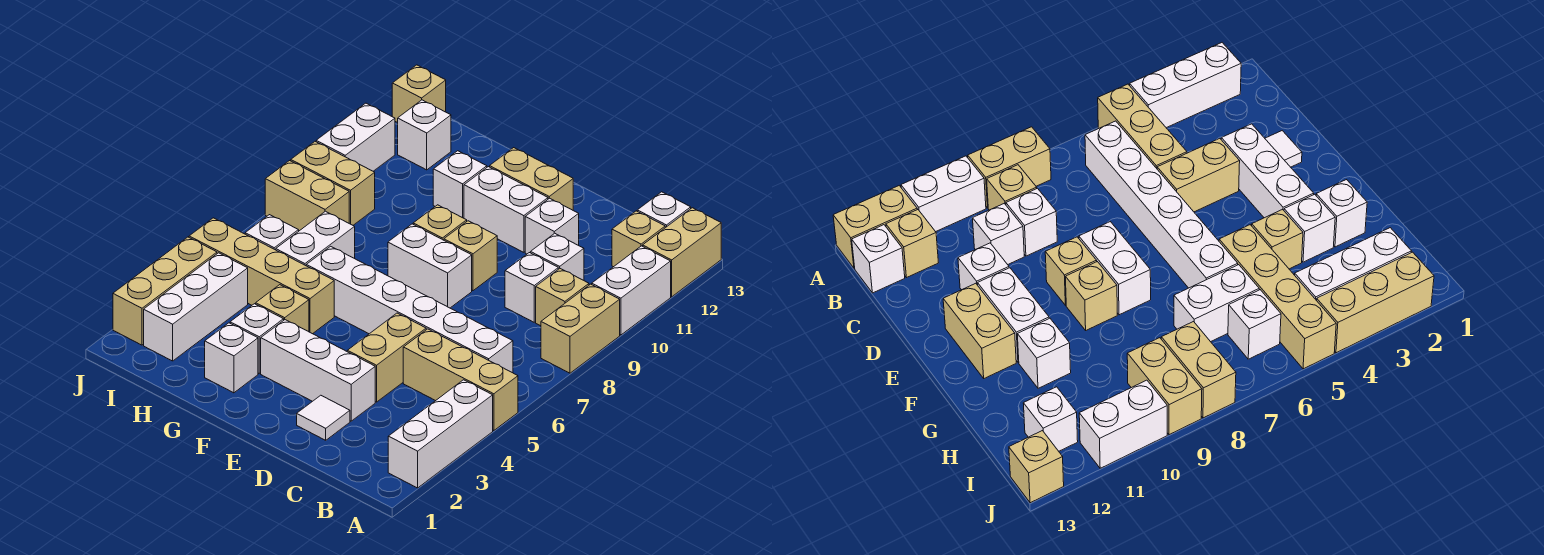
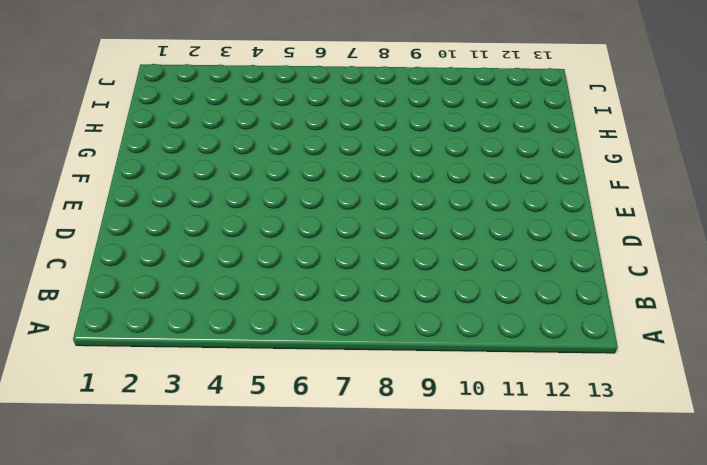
none -> white brick A2:A4 level 1
none -> tan brick A5:C5 level 1
none -> tan brick A8:A9 level 1
none -> white brick A10:A11 level 1

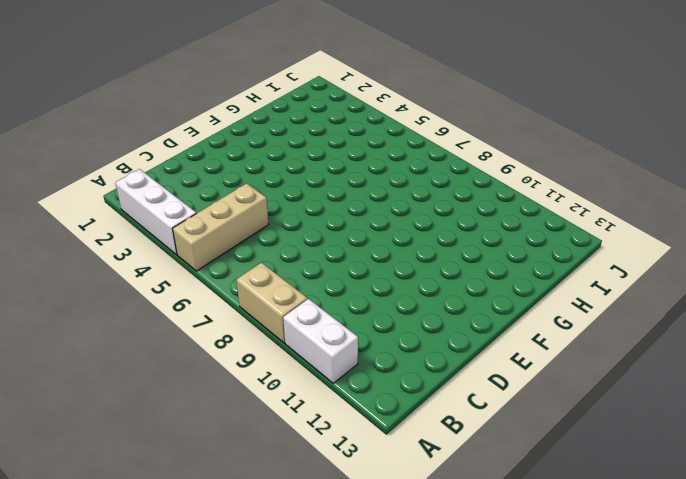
none -> tan brick A12:A13 level 1
none -> white brick B6:G6 level 1
none -> tan brick B9 level 1
none -> tan brick B12 level 1

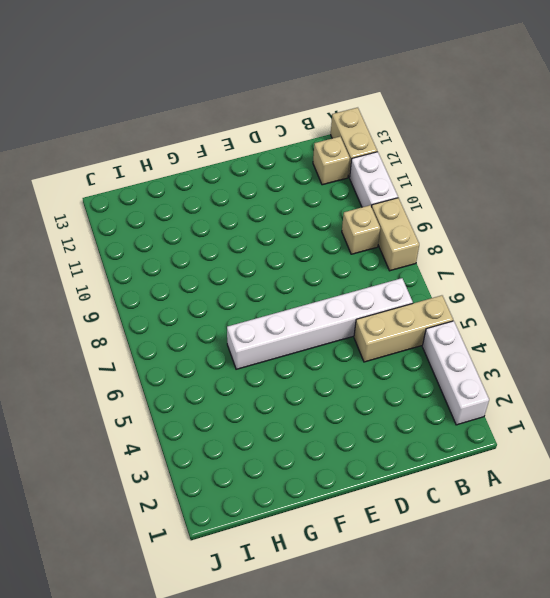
none -> white brick B13 level 1
none -> white brick C9 level 1
none -> white brick C10 level 1
none -> white tile D2 level 1

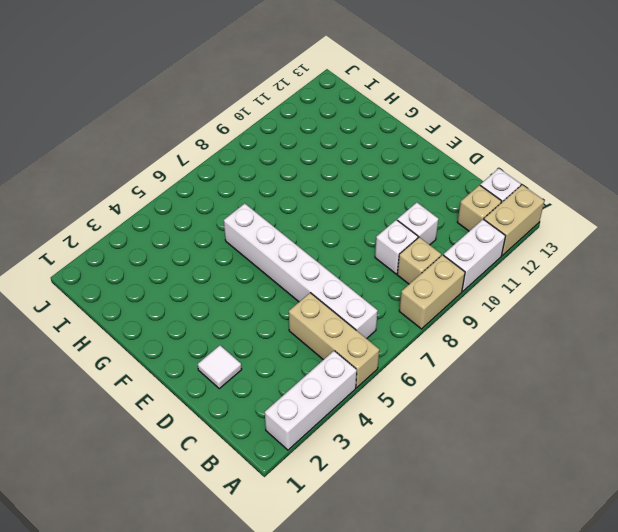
none -> white brick D3:F3 level 1
none -> tan brick D4:D5 level 1
none -> white brick D11 level 1
none -> white brick E8:F8 level 1

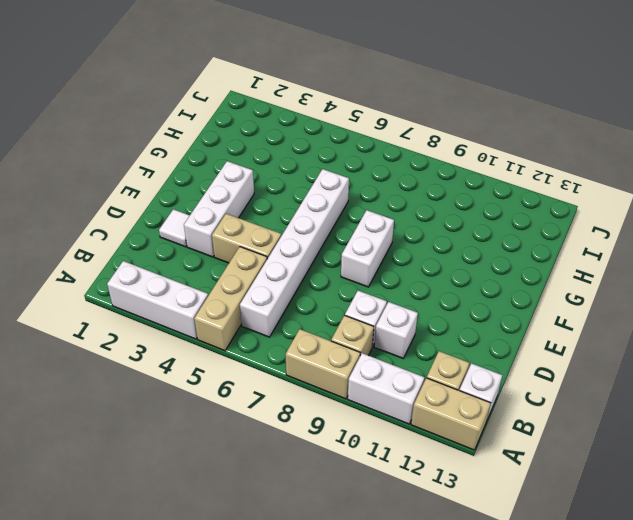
none -> white brick D11 level 1
none -> tan brick E9 level 1
none -> white brick E11:F11 level 1
none -> tan brick E12:F12 level 1

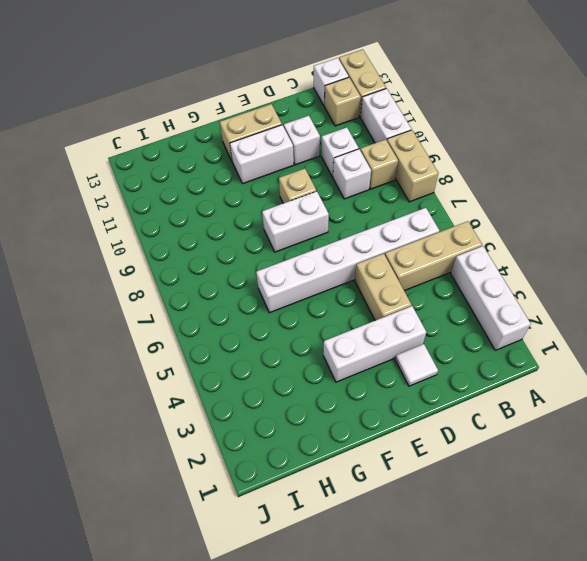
none -> tan brick F9 level 1
none -> white brick G2 level 1
none -> white brick G3 level 1
none -> tan brick G4 level 1

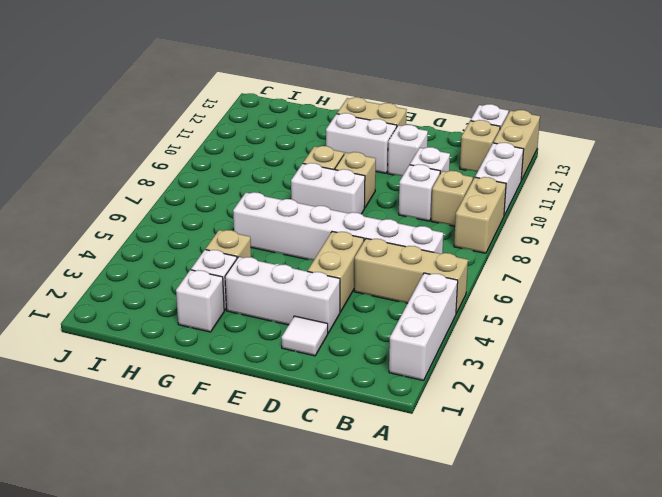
none -> tan brick G5:J5 level 1
none -> white brick G11 level 1
none -> white brick H6:H7 level 1
none -> white brick I2:I4 level 1

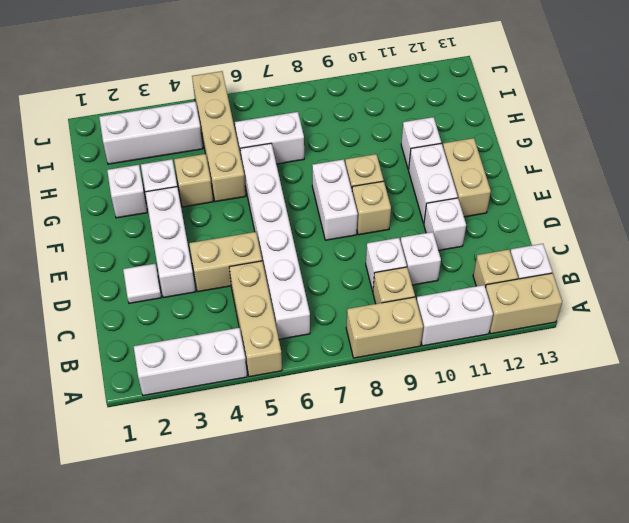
none -> white brick I6 level 1
none -> tan brick I8:J8 level 1
none -> tan brick I9:J9 level 1
none -> white brick I12 level 1

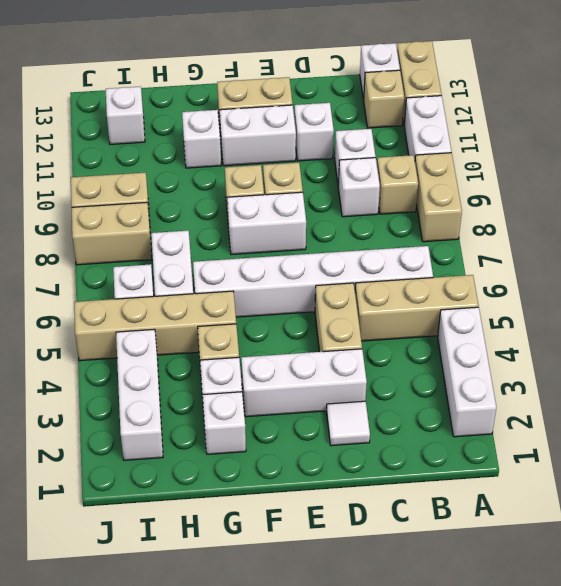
none -> tan brick J2:J4 level 1
none -> white brick J10:J11 level 1
none -> tan brick J13 level 1

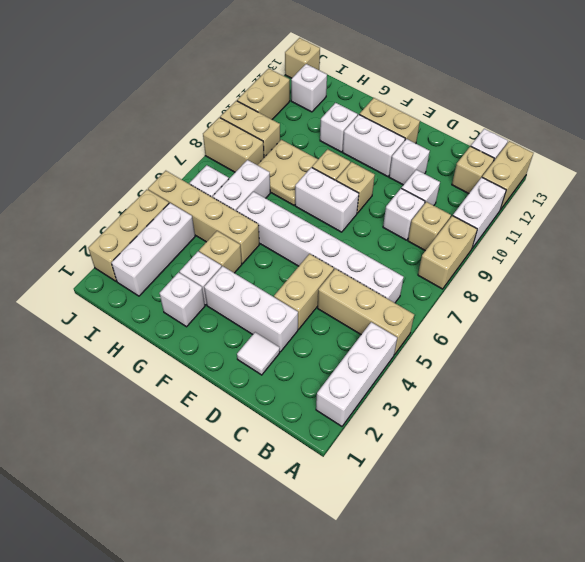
tan plate G8:H9 level 1 -> none
tan brick J10:J11 level 1 -> white brick J10:J11 level 1

